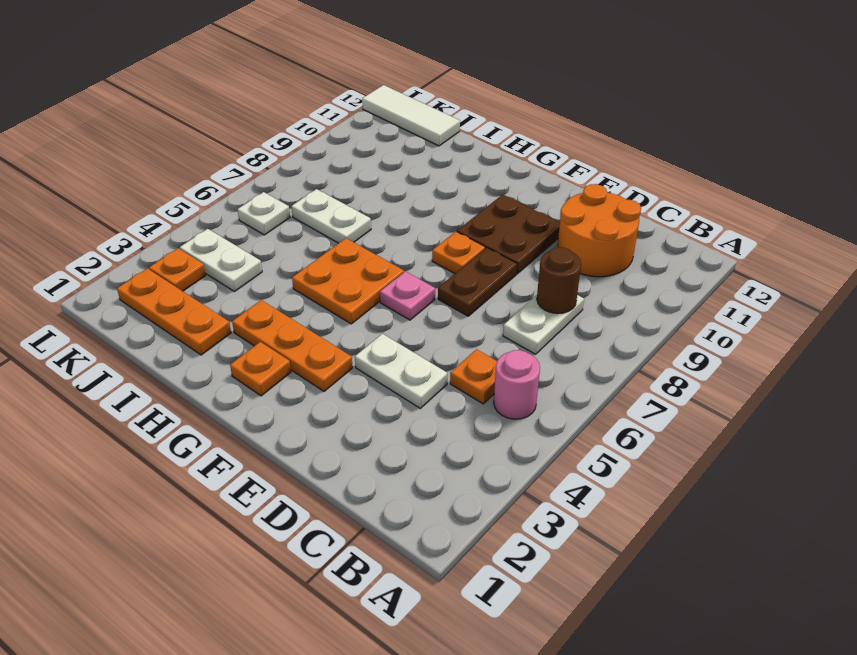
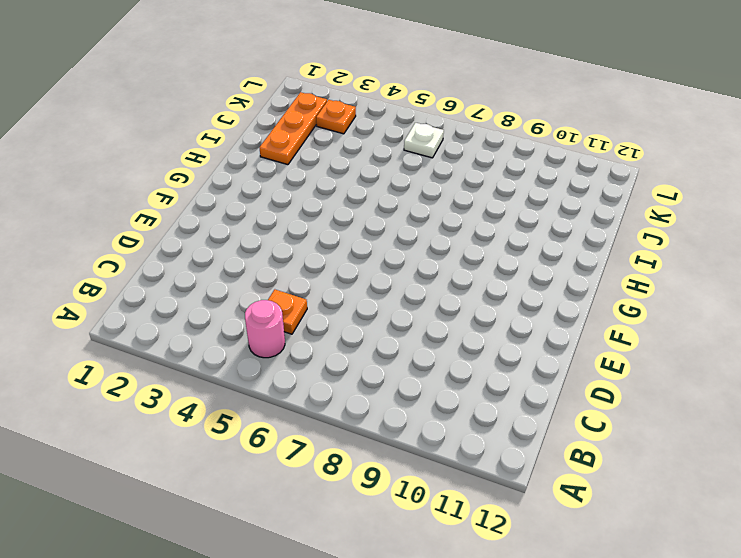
none -> white plate C7:C8 level 1
none -> orange round brick C10:D11 level 1
none -> white plate D4:E4 level 1

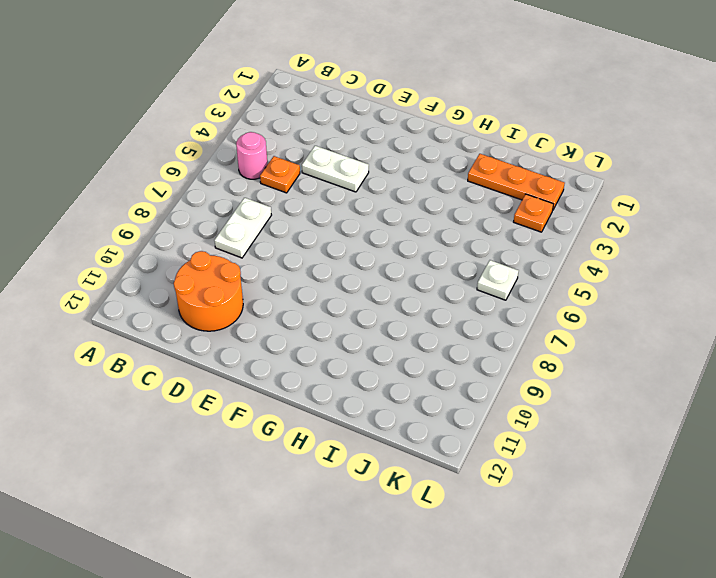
none -> brown plate E7:E8 level 1
none -> brown plate E9:F10 level 1
none -> orange plate F3:H3 level 1

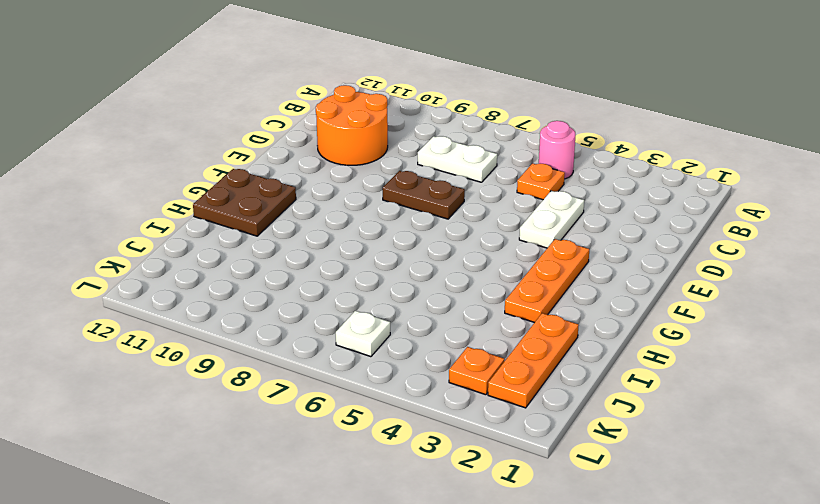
brown plate G11:H12 level 1 -> brown plate E9:F10 level 1
none -> pink plate F6 level 1
none -> orange plate F8 level 1
none -> orange plate G2 level 1

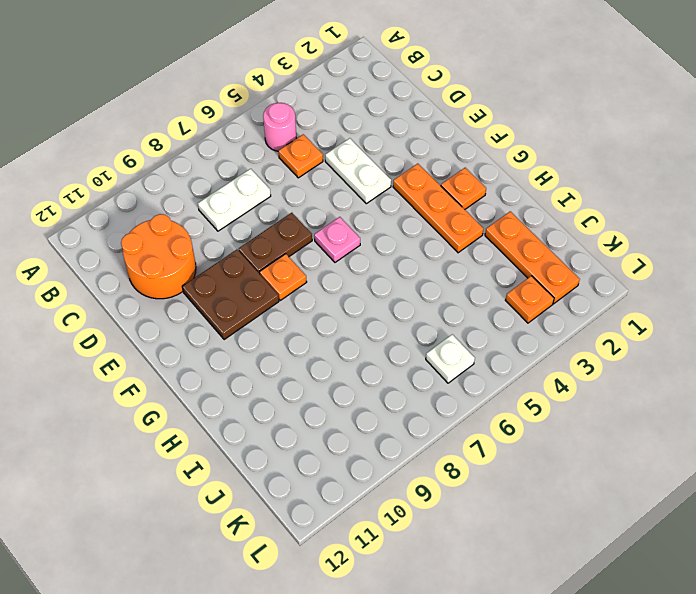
none -> orange plate G5:H6 level 1
none -> white plate I7:J7 level 1
none -> white plate J4:K4 level 1

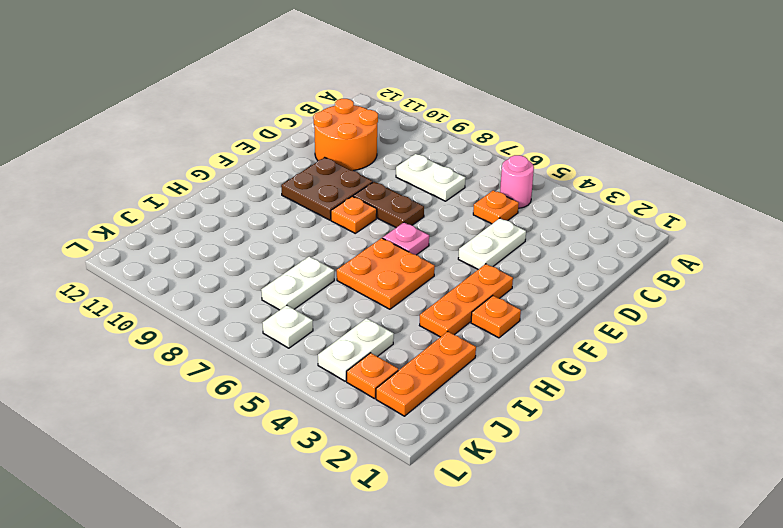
none -> white tile J12:L12 level 1
none -> brown round brick C8 level 2

